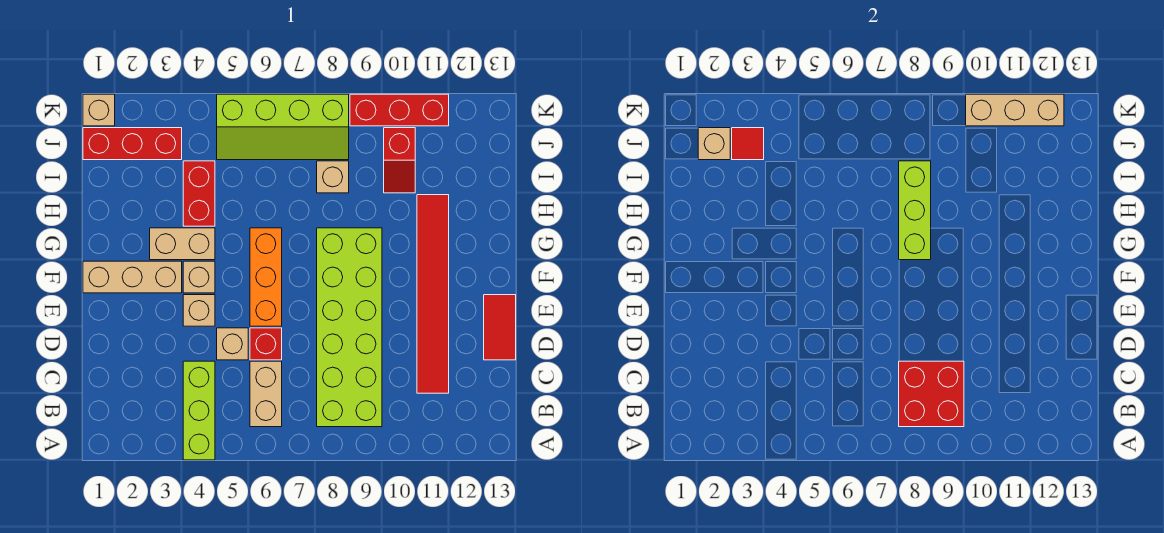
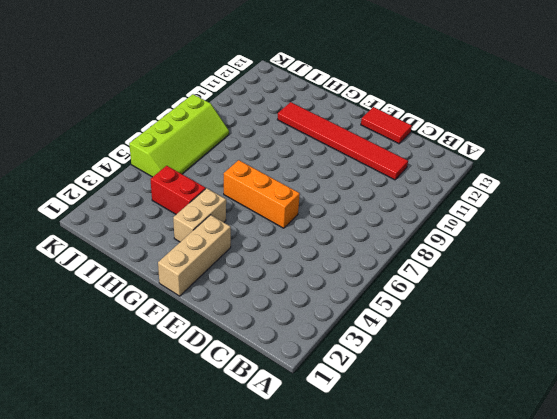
none -> lime brick A4:C4 level 1
none -> tan brick B6:C6 level 1
none -> lime brick B8:G9 level 1

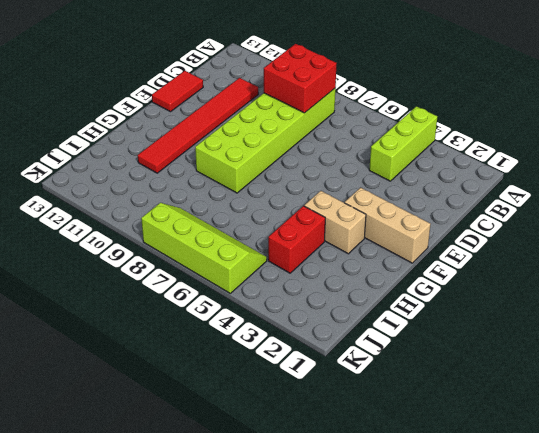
none -> tan brick B6:C6 level 1
none -> tan brick D5 level 1
none -> red brick D6 level 1

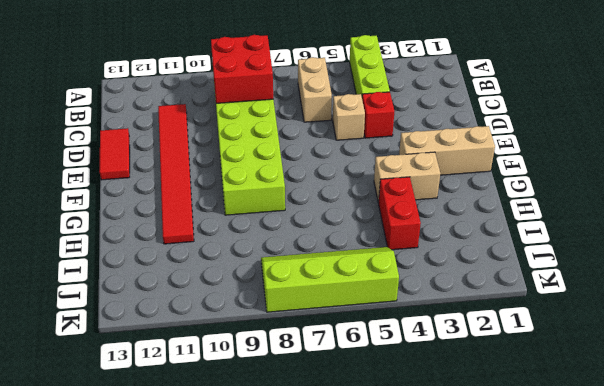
red brick D4 level 1 -> red brick D6 level 1
none -> tan brick E4 level 1
none -> orange brick E6:G6 level 1
none -> tan brick F4 level 1

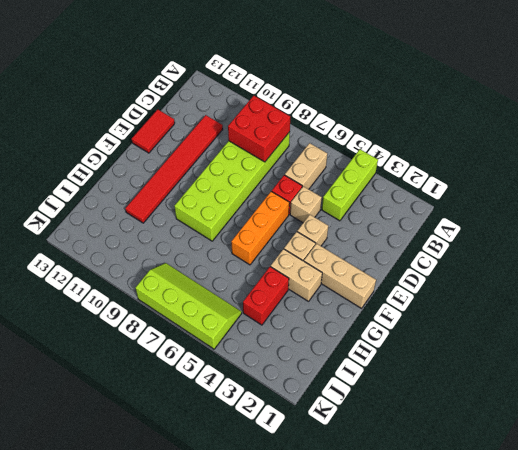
none -> tan brick I8 level 1
none -> red slope I10:J10 level 1 top J
none -> red brick J1:J3 level 1

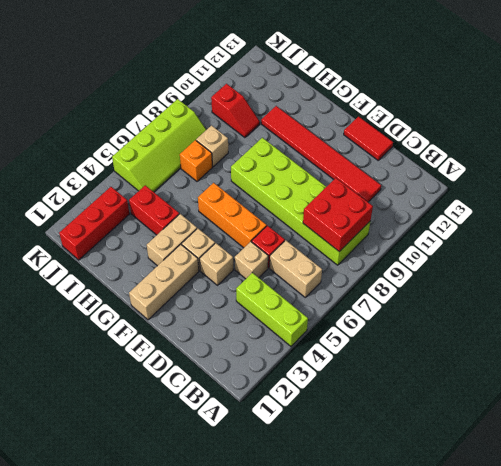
orange brick I7 level 1 -> none
none -> tan brick K1 level 1
none -> red brick K9:K11 level 1
none -> lime brick G8:I8 level 2

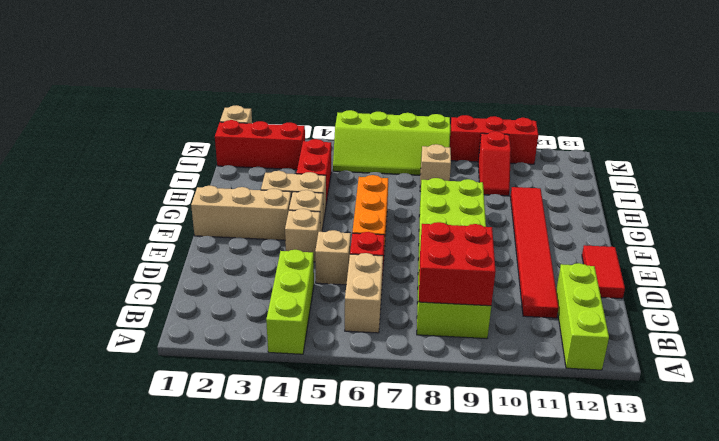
lime brick A12:C12 level 1 -> lime brick G8:I8 level 2
none -> tan brick J2 level 2
none -> red tile J3 level 2
none -> tan brick K10:K12 level 2

